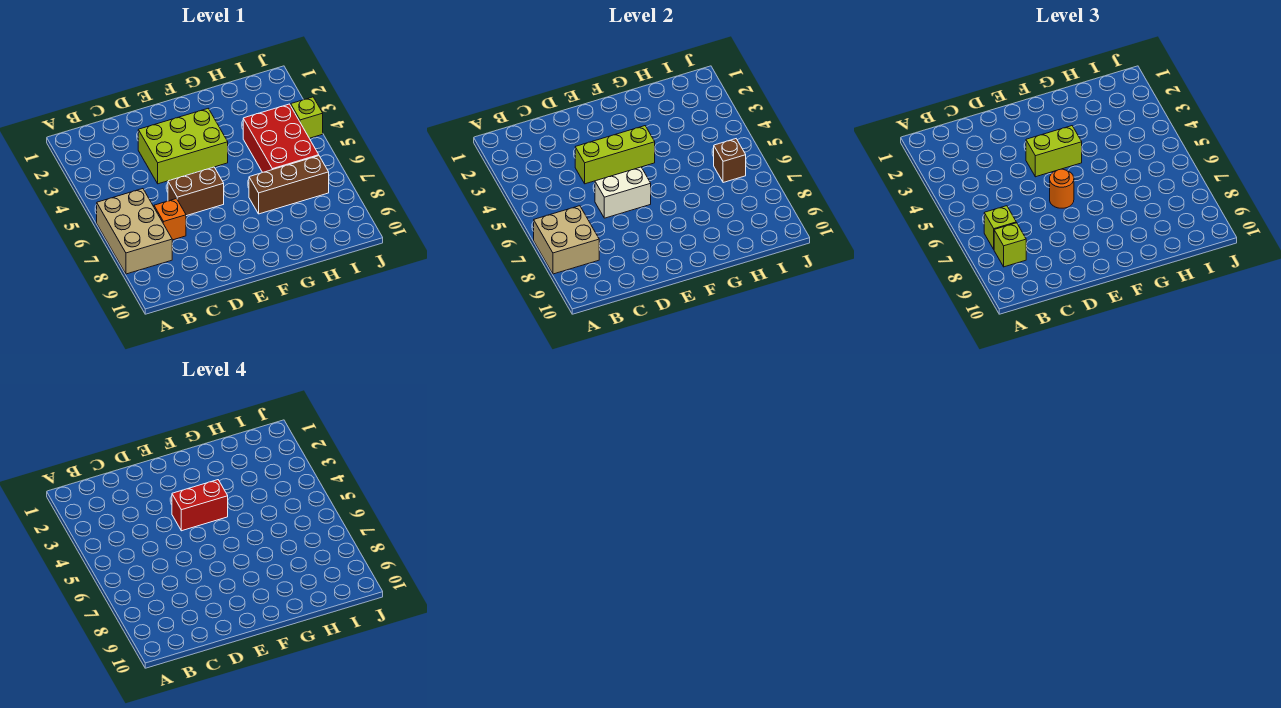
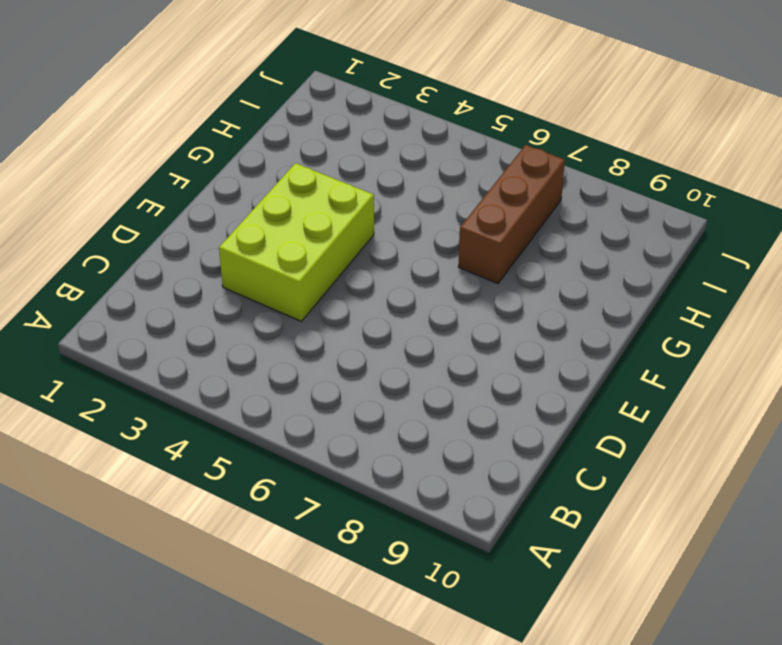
none -> tan brick A6:B8 level 1
none -> orange brick C7 level 1
none -> brown brick D6:E6 level 1

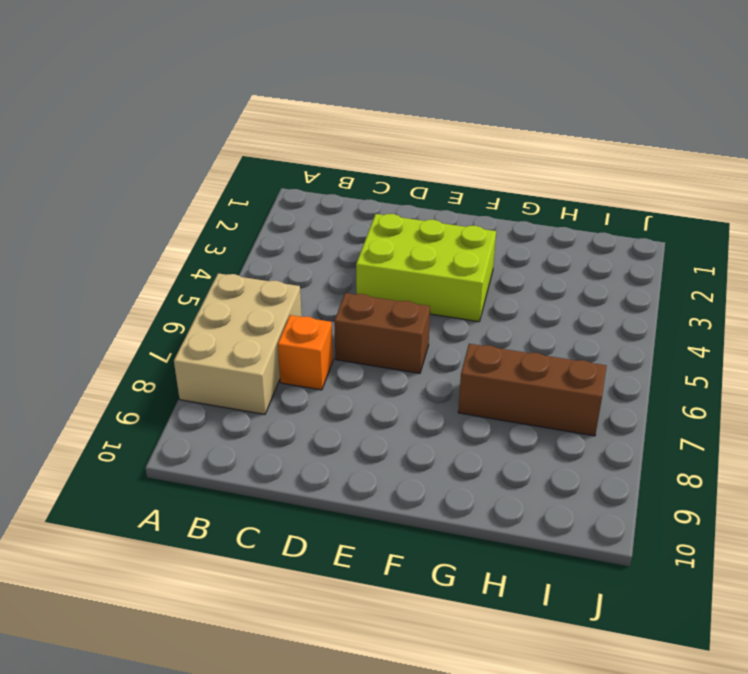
none -> red brick H4:I6 level 1
none -> lime brick J4 level 1
none -> tan brick A7:B8 level 2

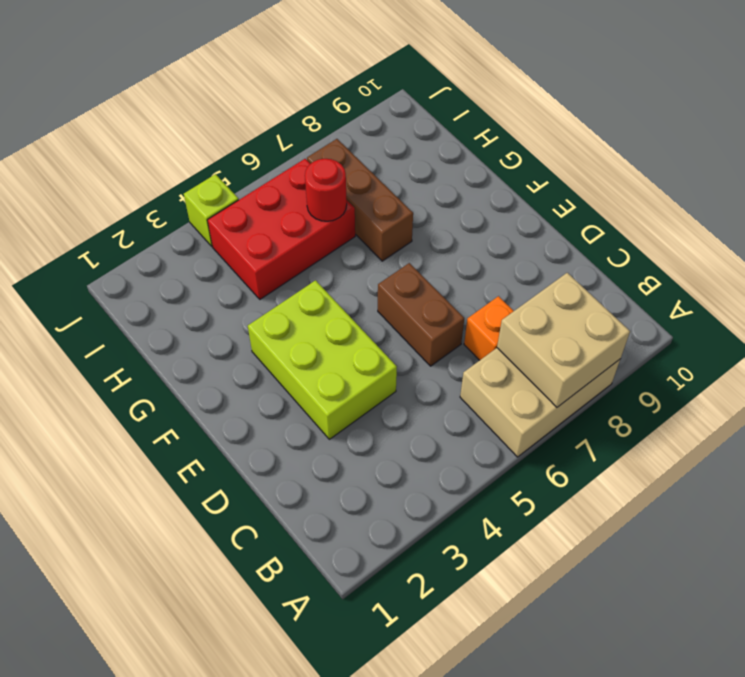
red round brick H6 level 2 -> none
none -> lime brick D4:F4 level 2
none -> white brick D6:E6 level 2
none -> brown brick I6 level 2

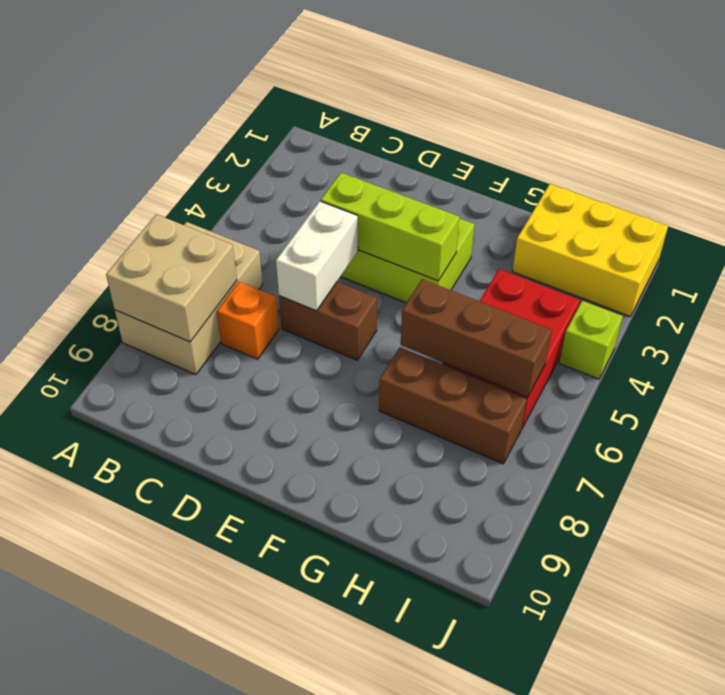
white brick D5:D6 level 2 -> white brick D6:E6 level 2
brown brick G6:I6 level 2 -> brown brick I6 level 2
yellow brick H1:J2 level 1 -> none
none -> lime brick B7 level 3
none -> lime brick B8 level 3
none -> lime brick E4:F4 level 3

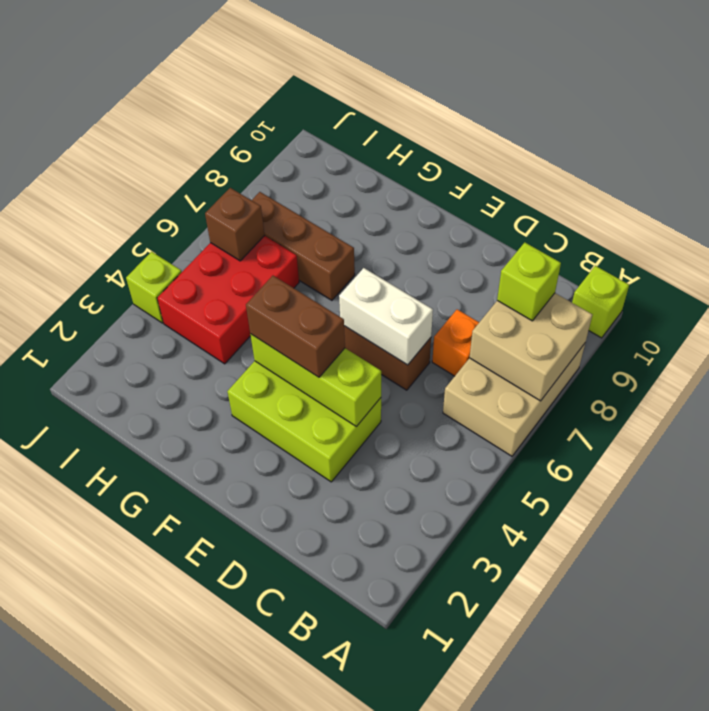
lime brick A10 level 1 -> lime brick B7 level 3
brown brick E4:F4 level 3 -> lime brick E4:F4 level 3
none -> orange round brick E6 level 3
none -> red brick E4:F4 level 4

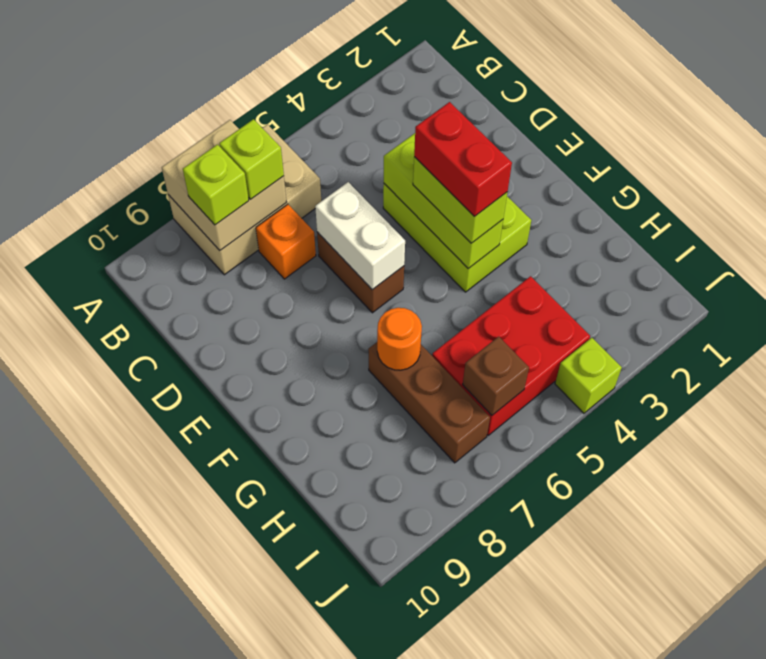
orange round brick G7 level 2 -> orange round brick E6 level 3

